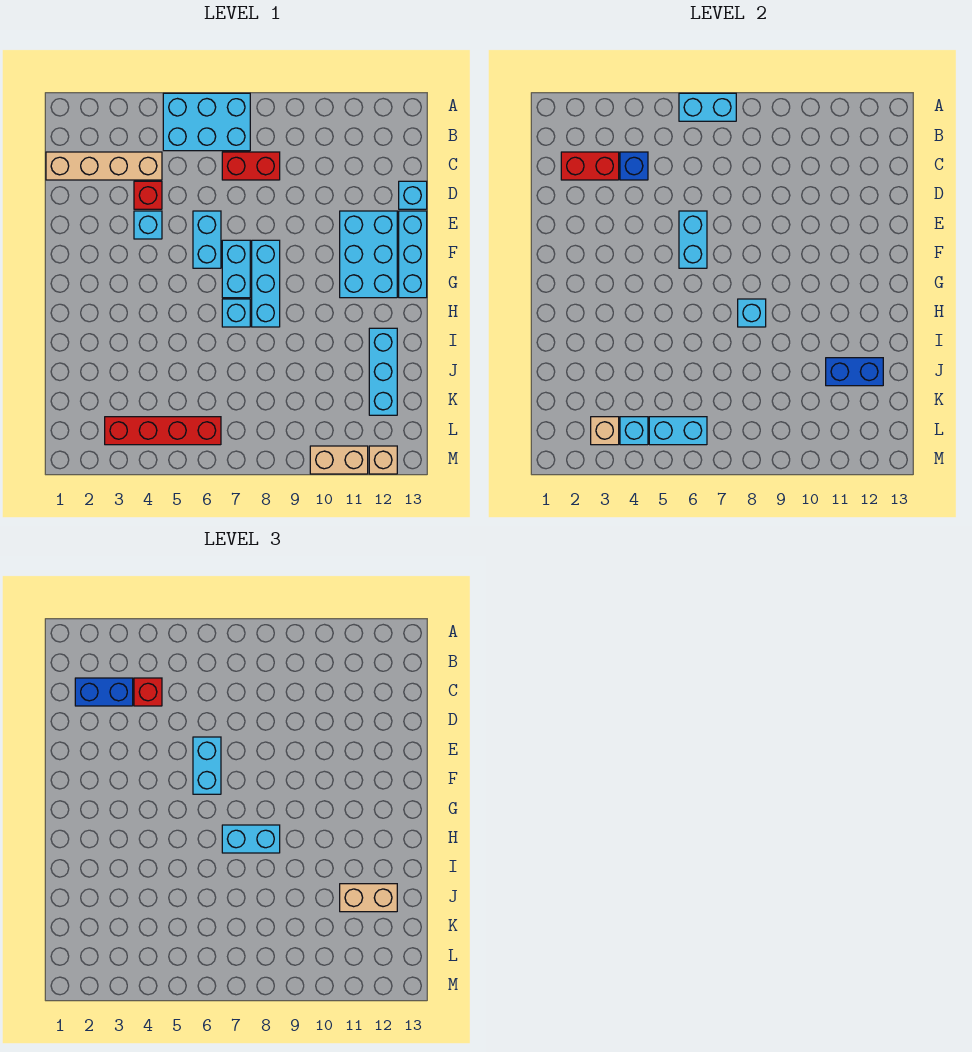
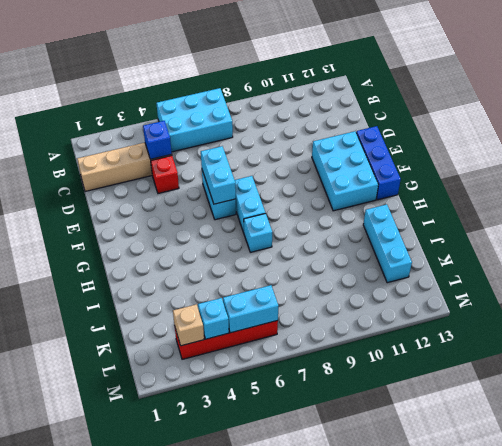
blue brick E13:G13 level 1 -> cyan brick E13:G13 level 1
none -> red brick C7:C8 level 1
none -> cyan brick D13 level 1
none -> cyan brick E4 level 1
none -> cyan brick F8:H8 level 1

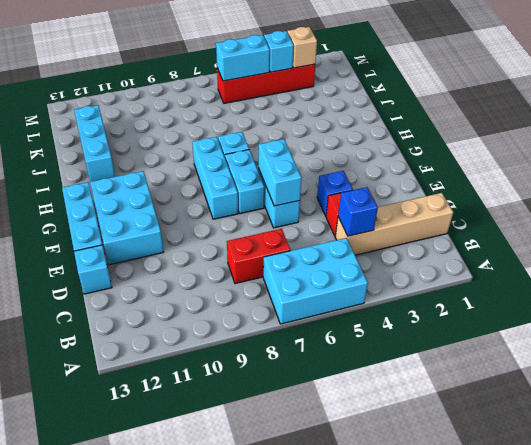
blue brick E4 level 1 -> cyan brick E4 level 1
none -> tan brick M10:M11 level 1
none -> tan brick M12 level 1
none -> cyan brick A6:A7 level 2
none -> red brick C2:C3 level 2

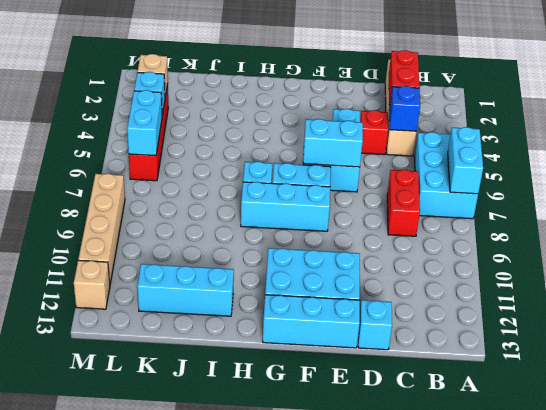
tan brick M8:M11 level 1 -> tan brick M10:M11 level 1
none -> cyan brick H8 level 2
none -> blue brick J11:J12 level 2
none -> blue brick C2:C3 level 3
none -> red brick C4 level 3

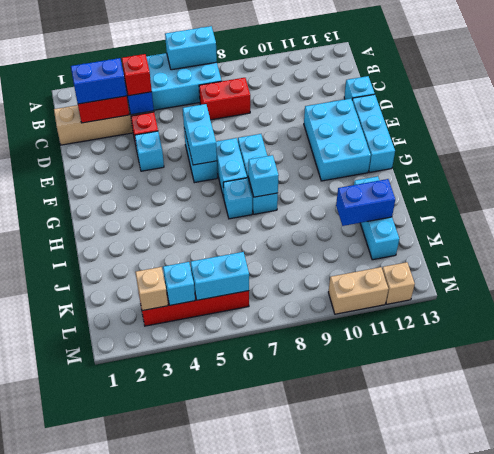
none -> cyan brick E6:F6 level 3
none -> cyan brick H7:H8 level 3
none -> tan brick J11:J12 level 3

